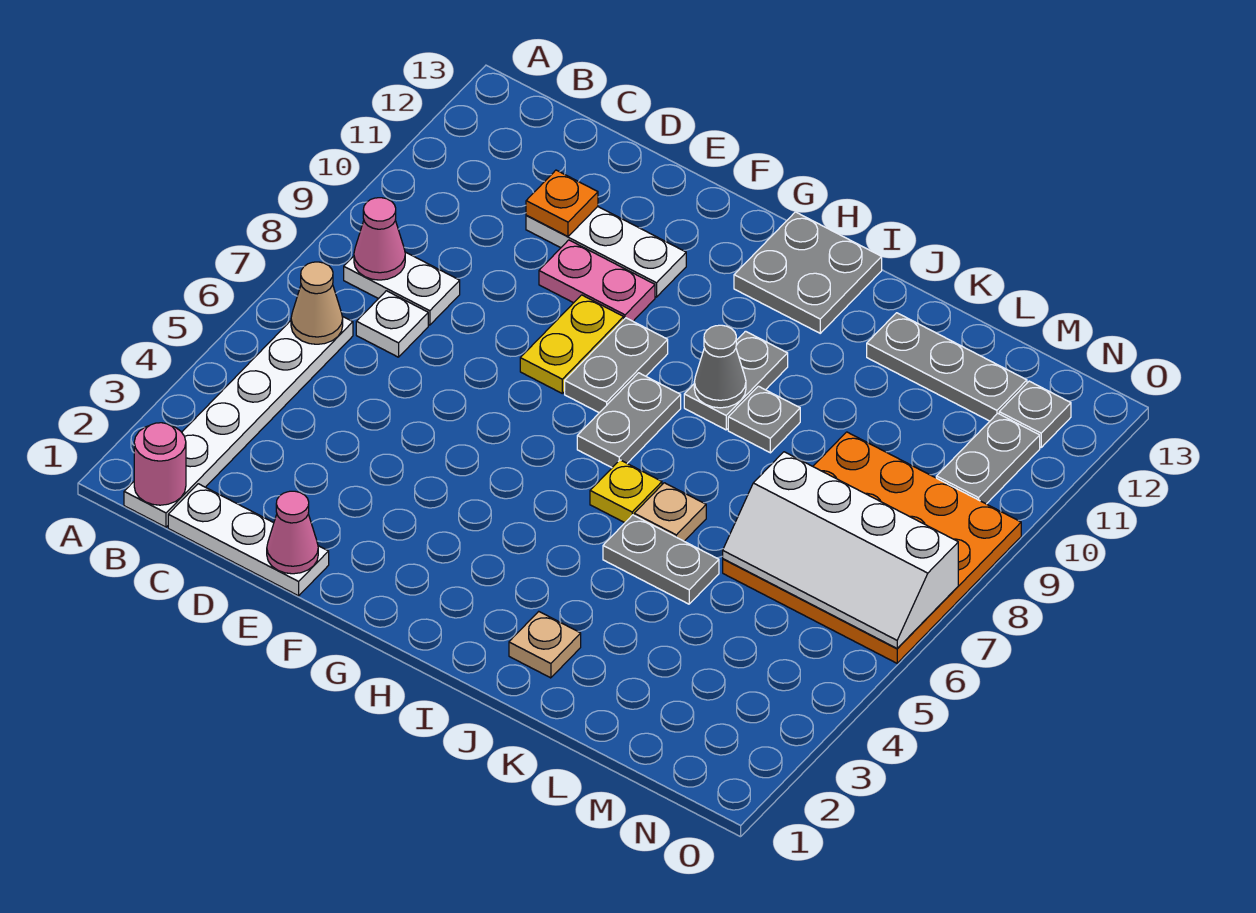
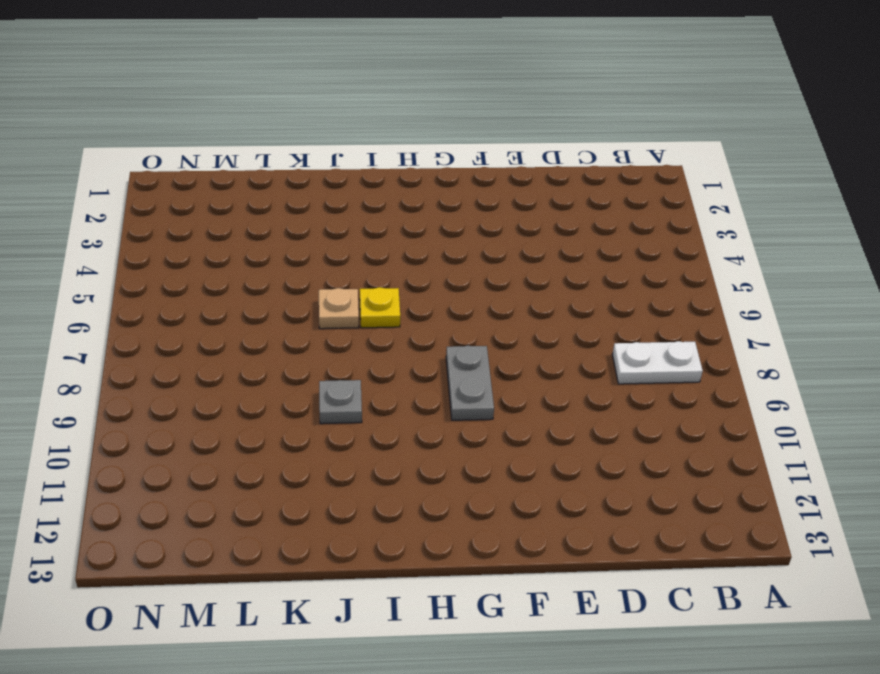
none -> white plate B1:B6 level 1
none -> white plate C1:E1 level 1
none -> white plate C7 level 1

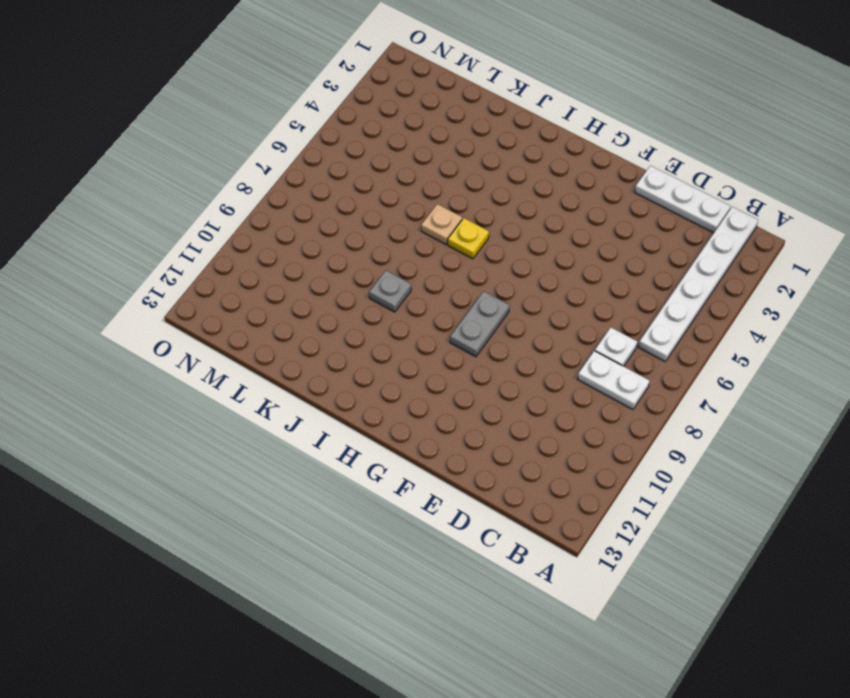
none -> white plate D11:F11 level 1
none -> pink plate E10:F10 level 1
none -> yellow plate F8:F9 level 1

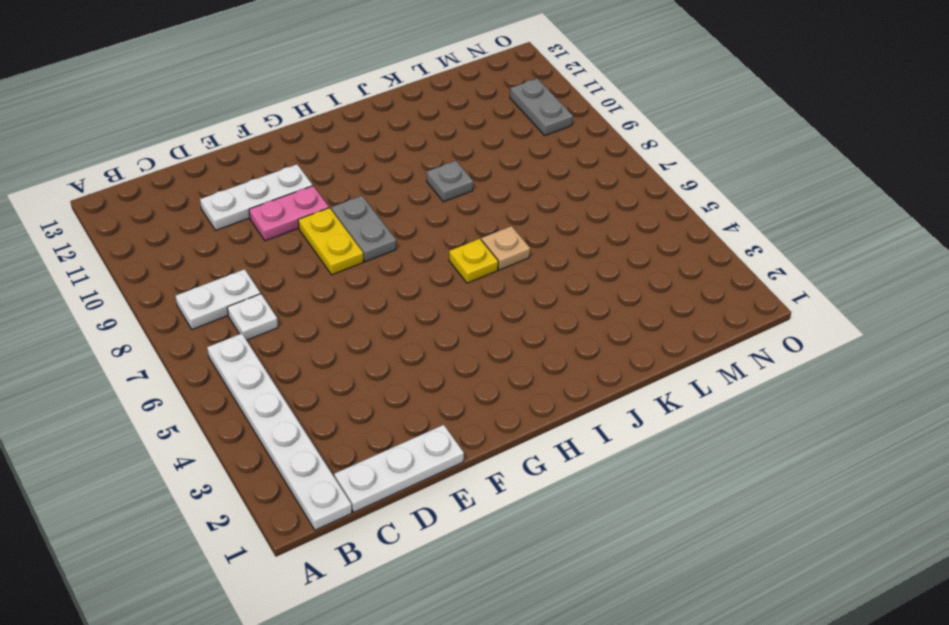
none -> grey plate H7:H8 level 1
none -> grey plate H12:I13 level 1
none -> grey plate I9:I10 level 1

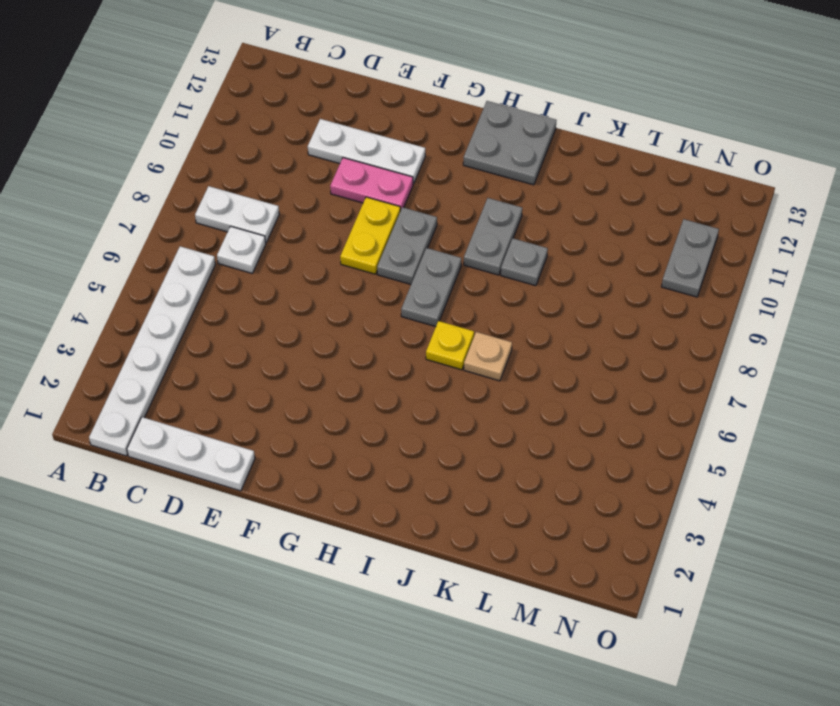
none -> tan plate J2 level 1
none -> grey plate J5:K5 level 1
none -> grey plate K12:M12 level 1

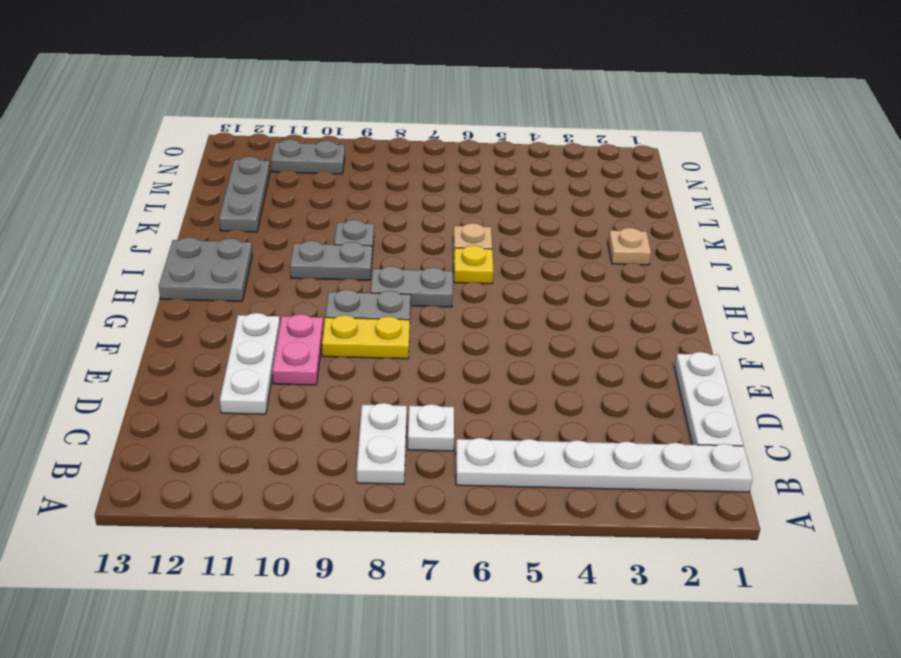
none -> grey plate J5:K5 level 1
none -> orange plate L6:O9 level 1
none -> grey plate N12 level 1

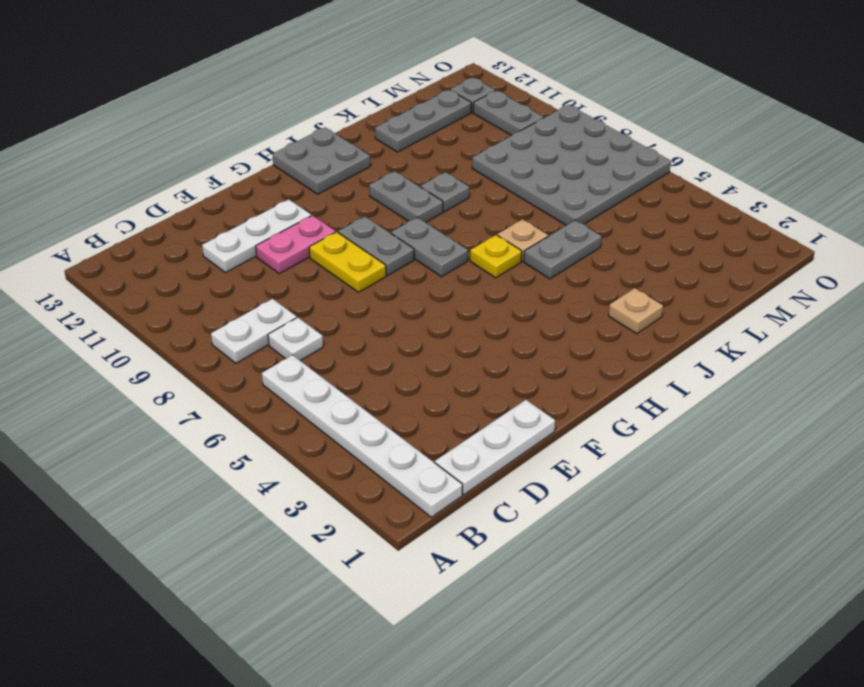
grey plate L6:O9 level 1 -> orange plate L6:O9 level 1
none -> pink round brick B1 level 2
none -> tan cone B6 level 2
none -> pink cone B8 level 2

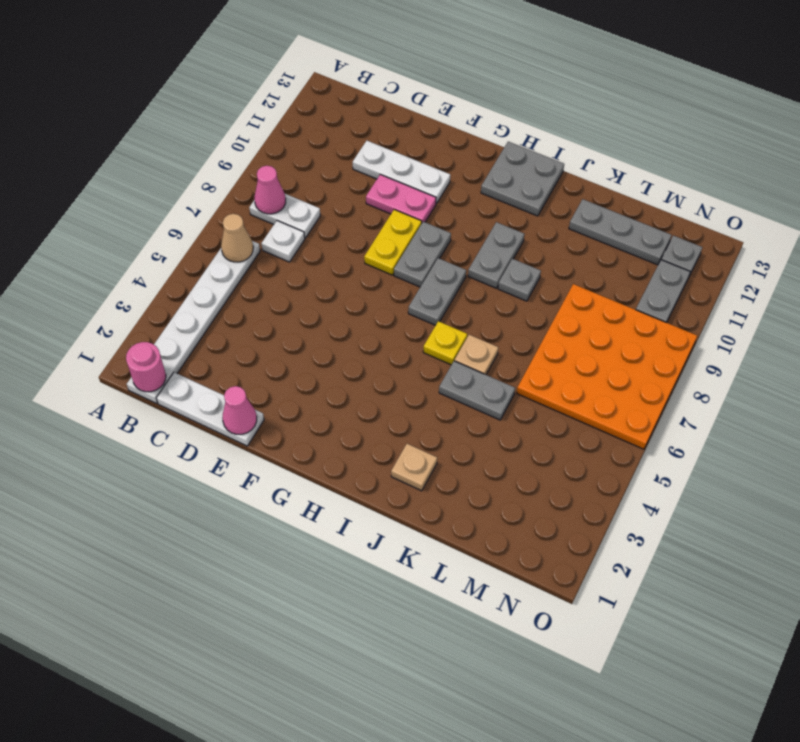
none -> orange plate D11 level 2
none -> grey cone I9 level 2
none -> white slope L6:O7 level 2 top 7

